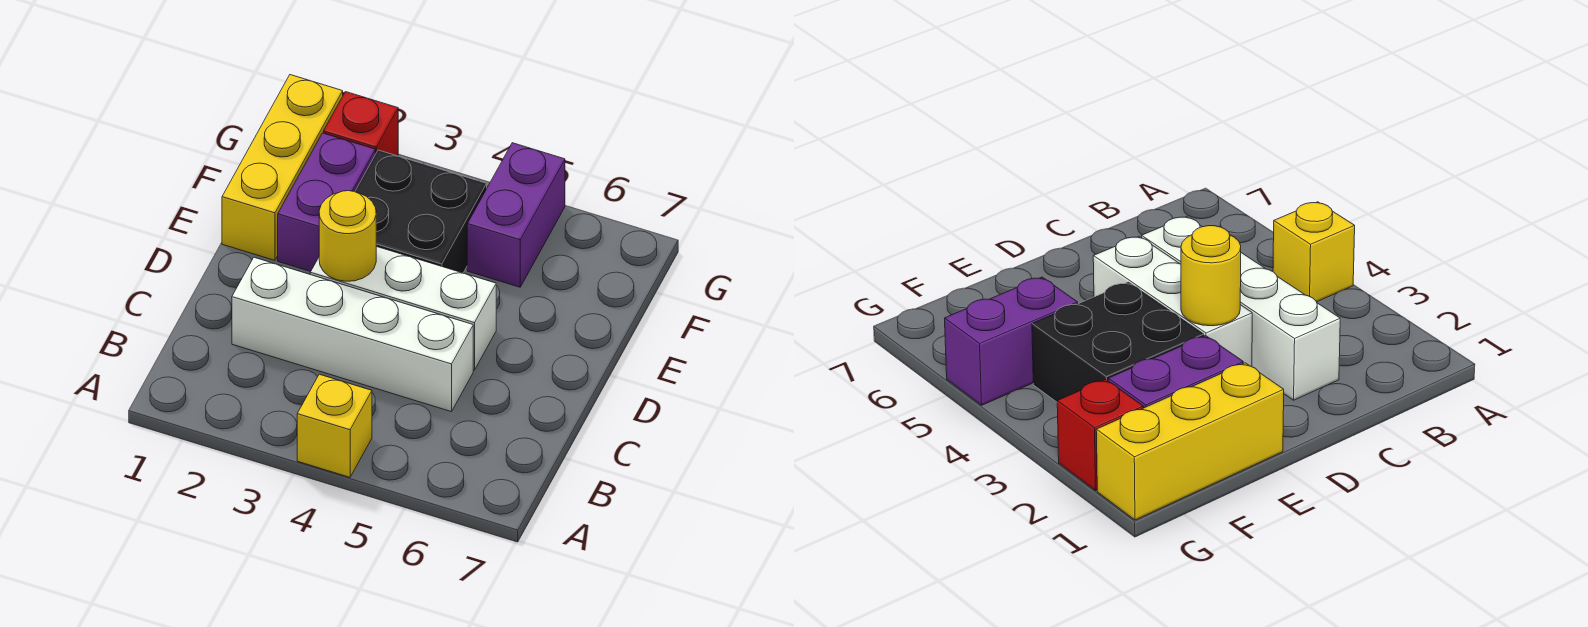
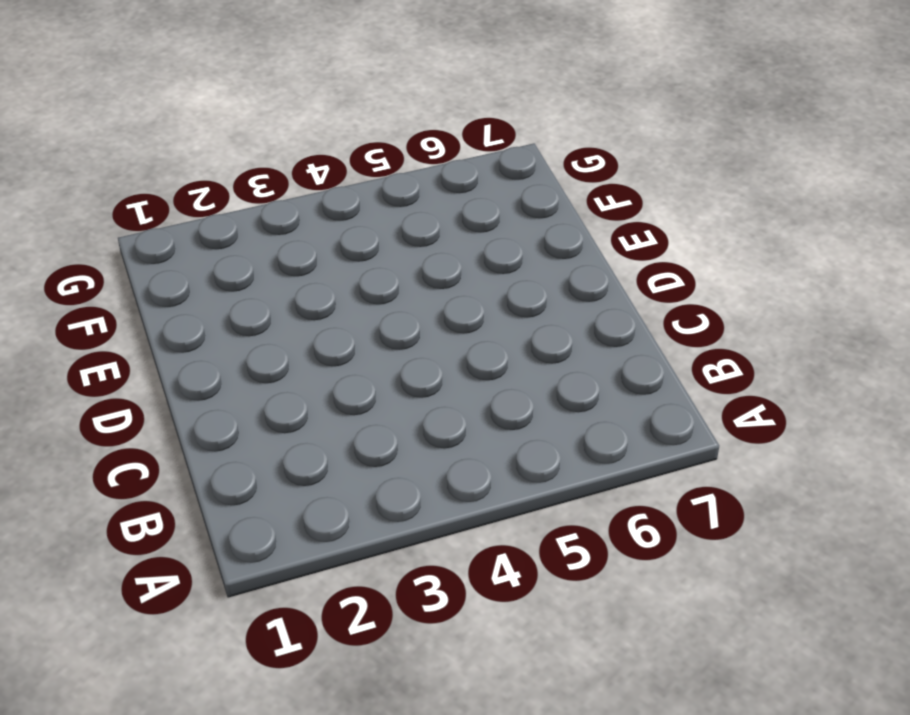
none -> yellow brick A4 level 1
none -> white brick C2:C5 level 1

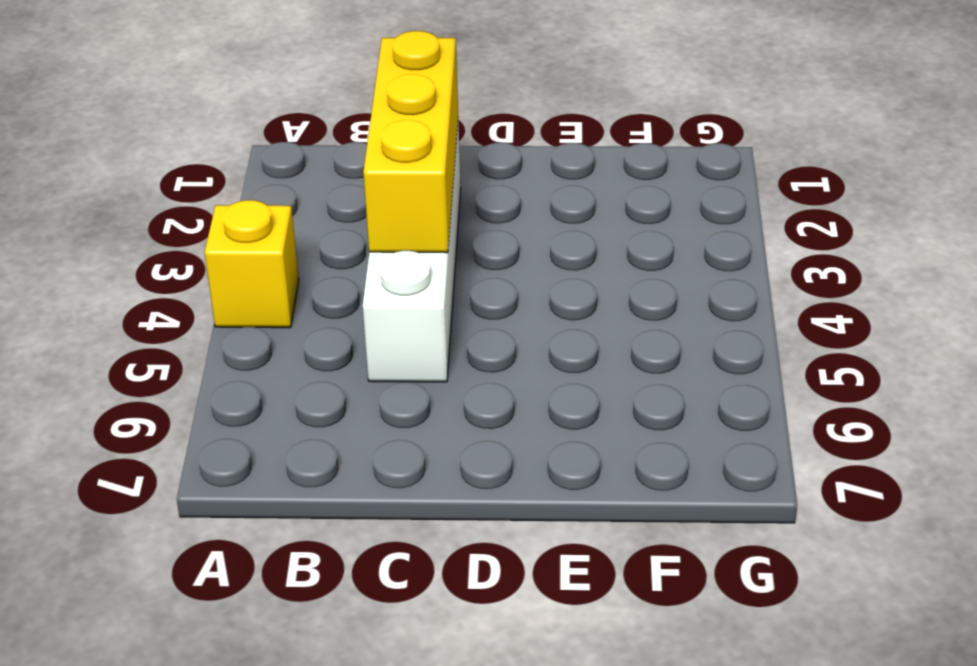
yellow brick C2:C4 level 2 -> yellow brick E1:G1 level 1
none -> white brick D3:D5 level 1
none -> purple brick E2:F2 level 1

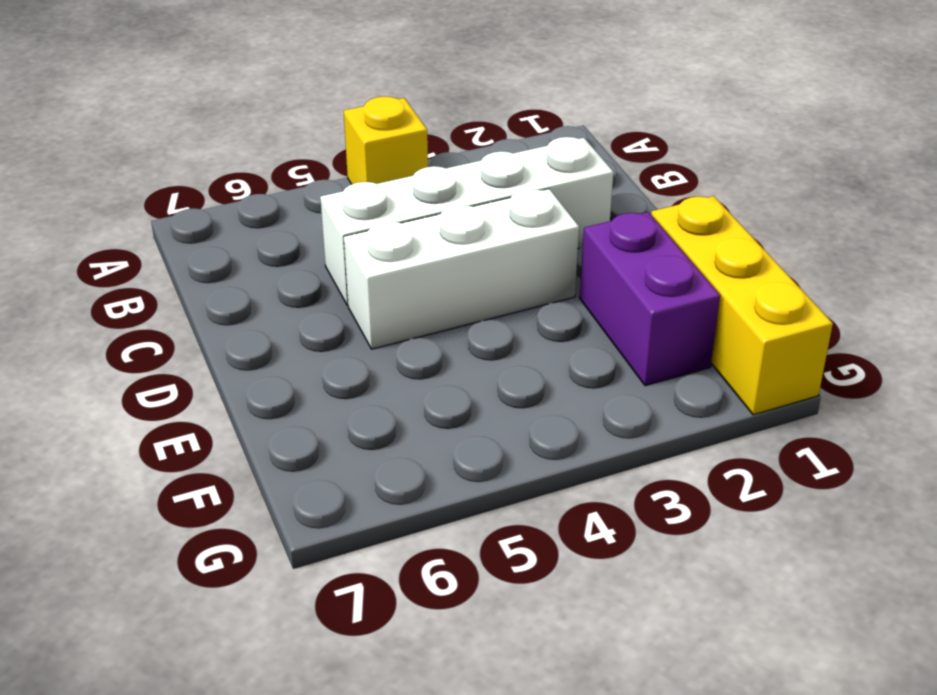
none -> black brick E3:F4 level 1
none -> purple brick F5:G5 level 1

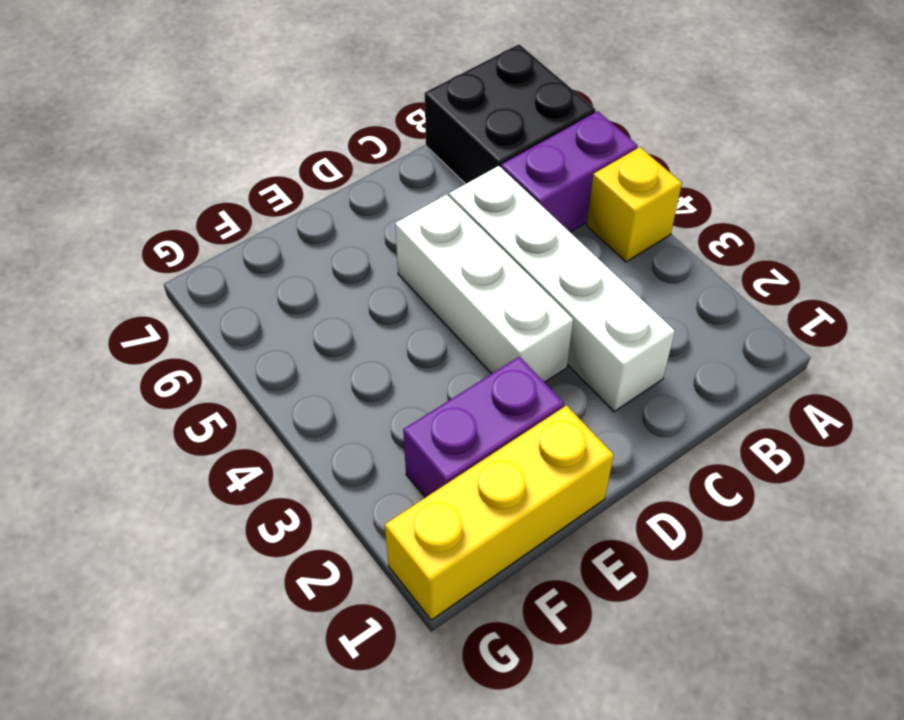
purple brick A5:B5 level 1 -> purple brick F5:G5 level 1
black brick A6:B7 level 1 -> black brick E3:F4 level 1
none -> red brick G2 level 1
none -> yellow round brick D3 level 2

